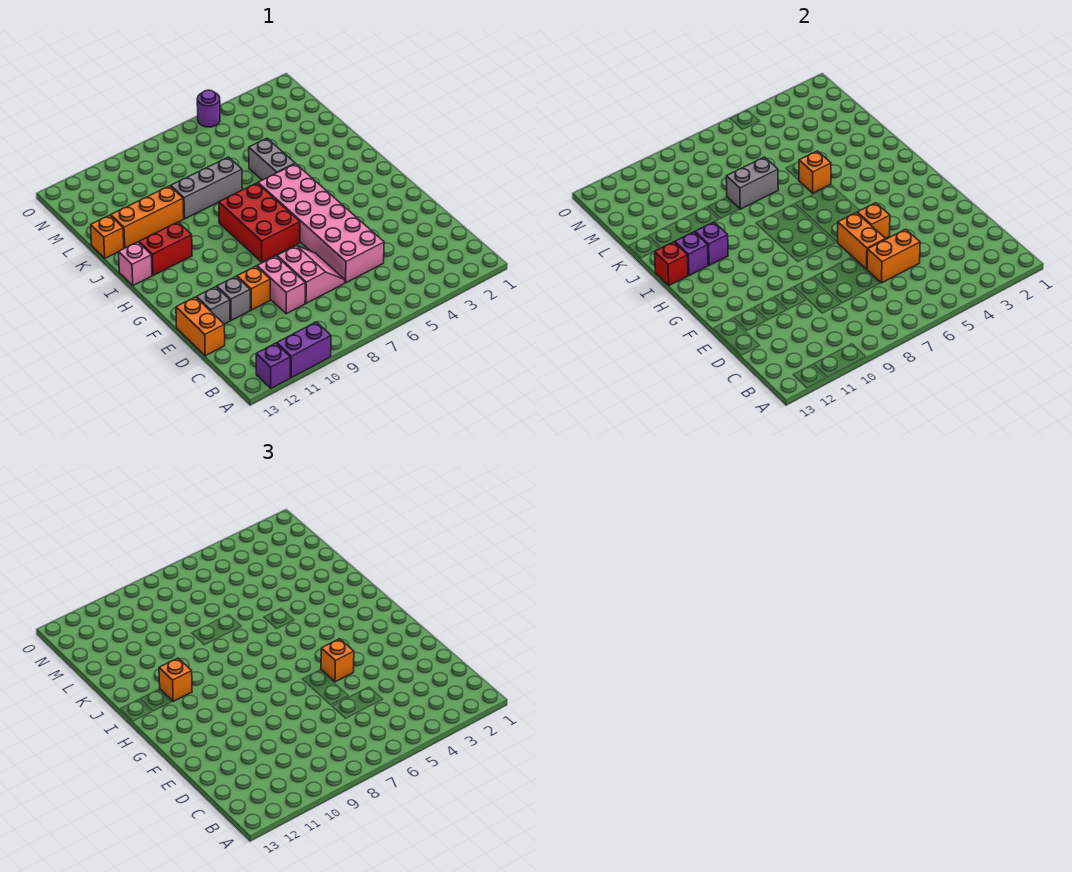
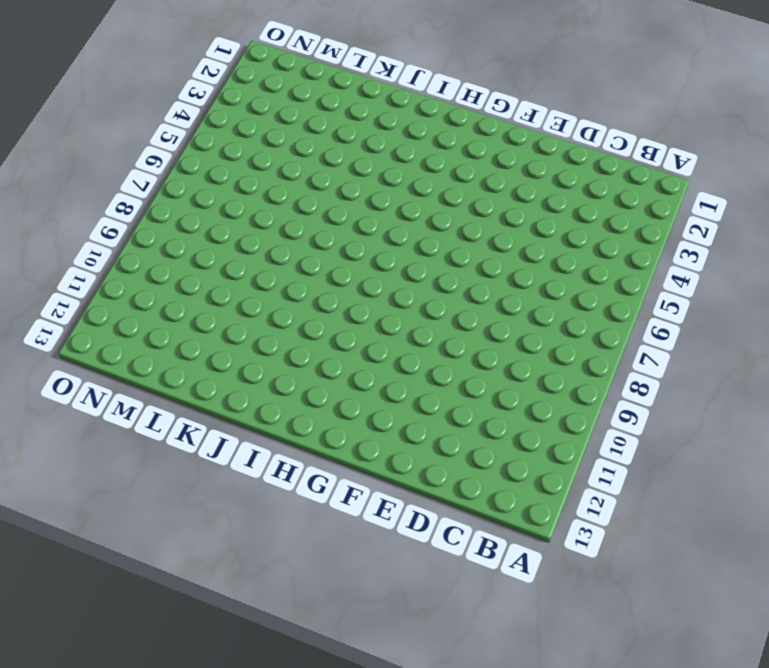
none -> purple brick A10:A11 level 1
none -> purple brick A12 level 1
none -> pink brick D5:I6 level 1

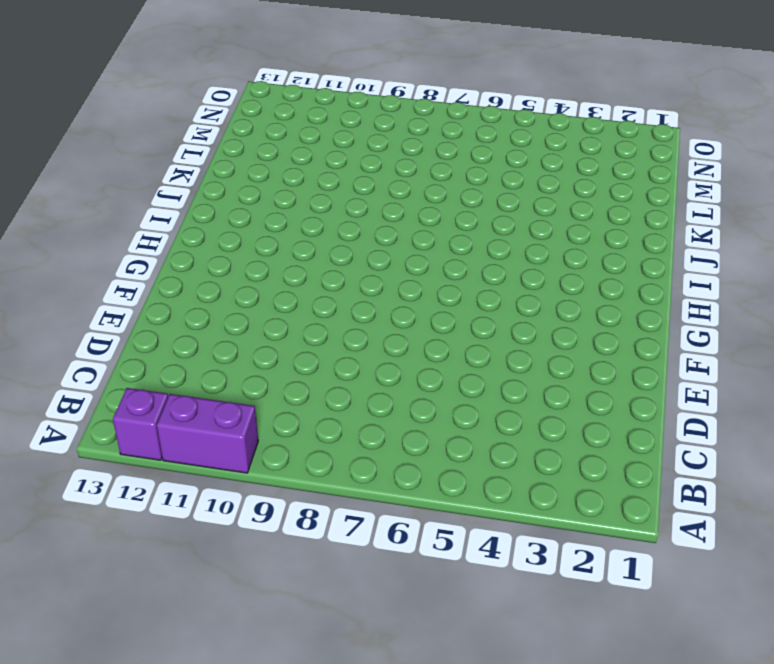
none -> pink brick D5:I6 level 1
none -> pink slope D7:E8 level 1 top 8
none -> pink brick D9:E9 level 1

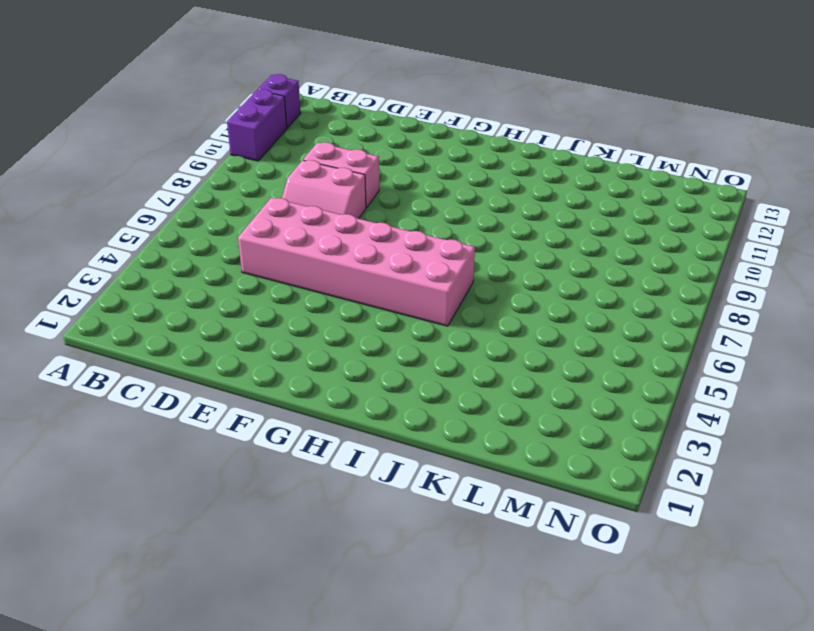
none -> orange brick D13:E13 level 1
none -> orange brick E10 level 1
none -> grey brick E11 level 1

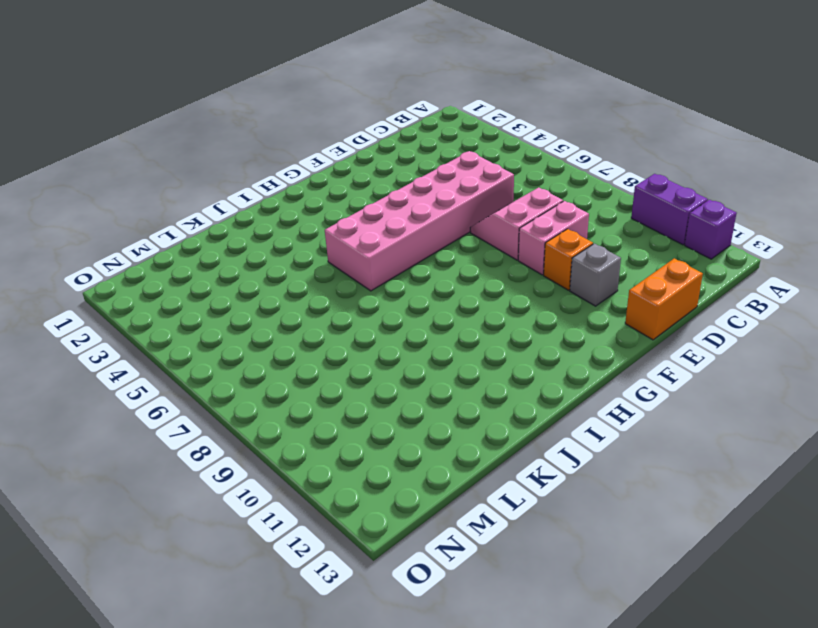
none -> grey brick E12 level 1
none -> red brick G7:I8 level 1
none -> red brick I11:I12 level 1

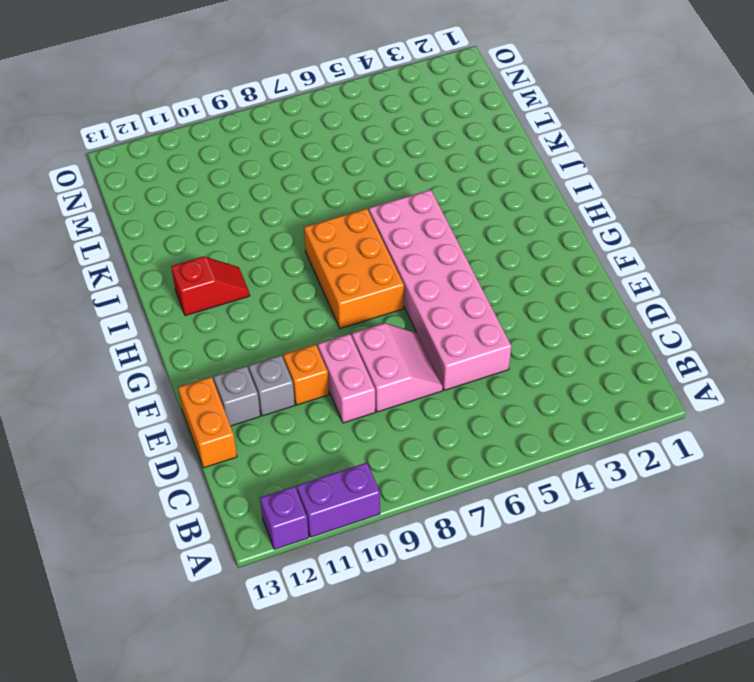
orange brick G7:I8 level 1 -> red brick G7:I8 level 1
red slope I11:I12 level 1 top 12 -> red brick I11:I12 level 1
none -> pink brick I13 level 1
none -> grey brick J5:K5 level 1
none -> grey brick K7:K9 level 1

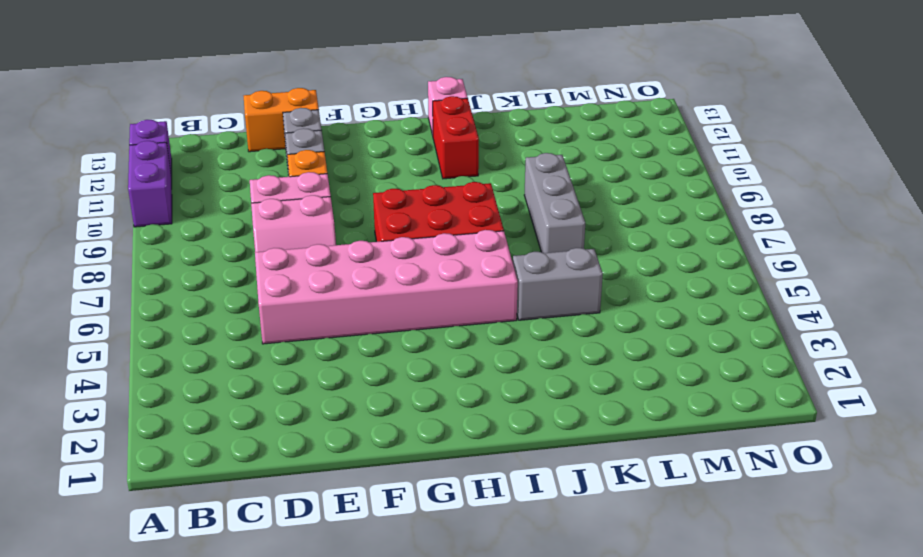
none -> orange brick K10:K12 level 1
none -> orange brick K13 level 1
none -> purple round brick O5 level 1

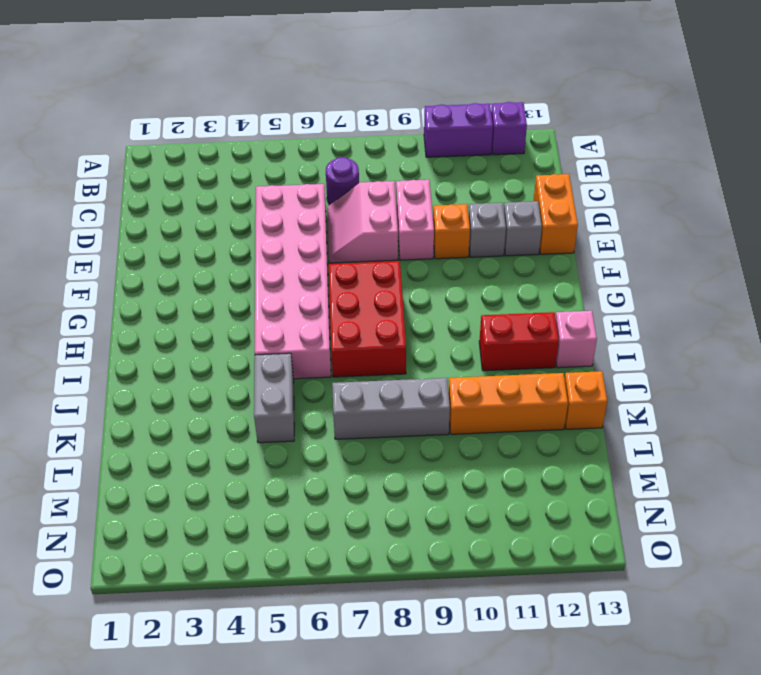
purple round brick C7 level 1 -> purple round brick O5 level 1
none -> orange brick D5:D6 level 2
none -> orange brick E6:F6 level 2
none -> orange brick F5 level 2

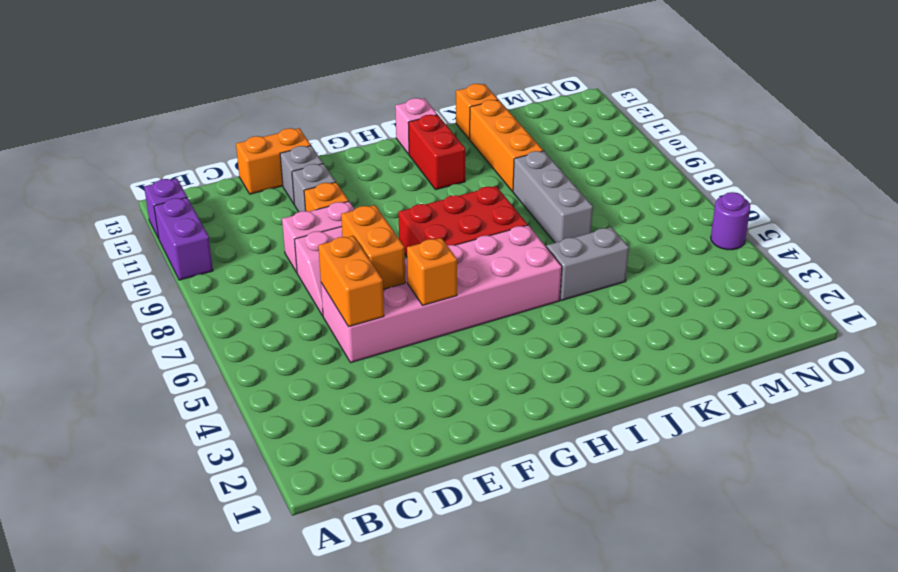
orange brick E6:E7 level 2 -> orange brick E6:F6 level 2
none -> purple brick I11 level 2
none -> purple brick I12 level 2
none -> red brick I13 level 2

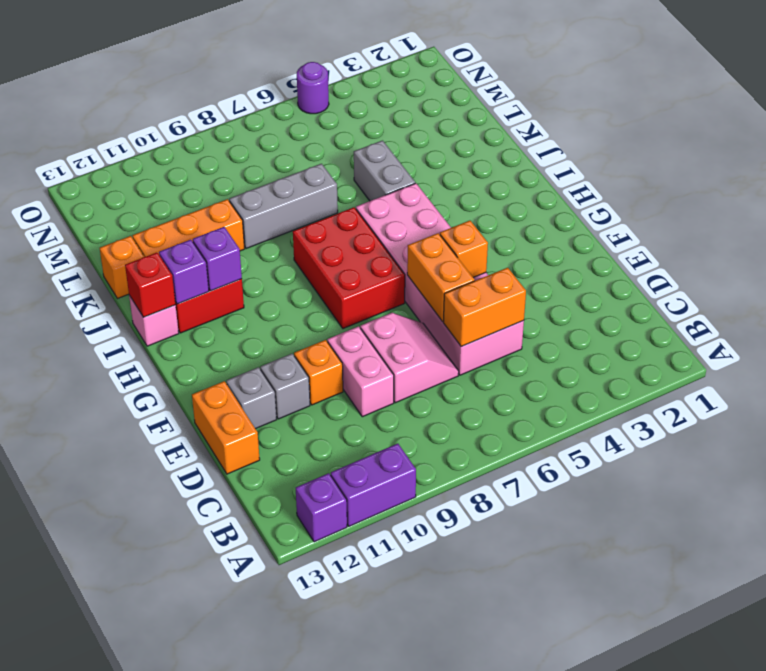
none -> orange brick J5 level 2
none -> grey brick K7:K8 level 2
none -> orange brick F5 level 3

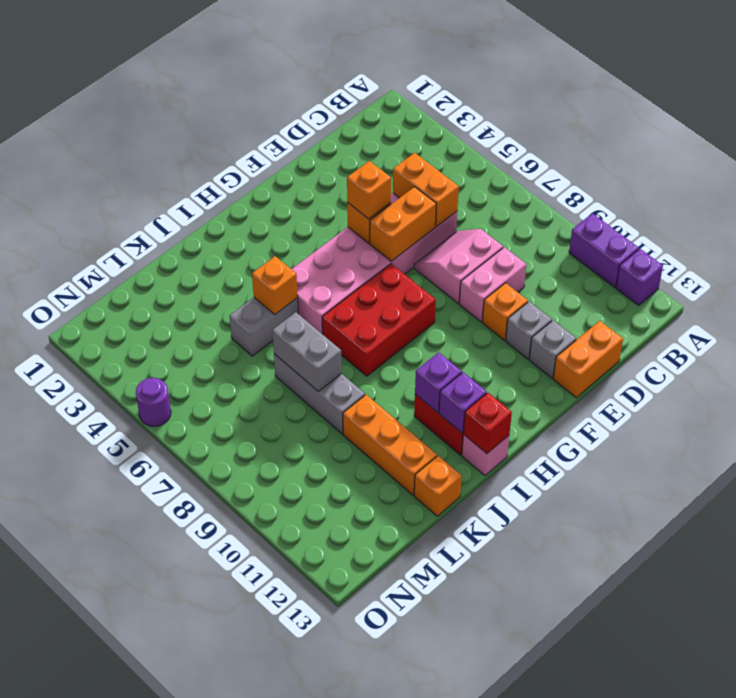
none -> orange brick I11 level 3

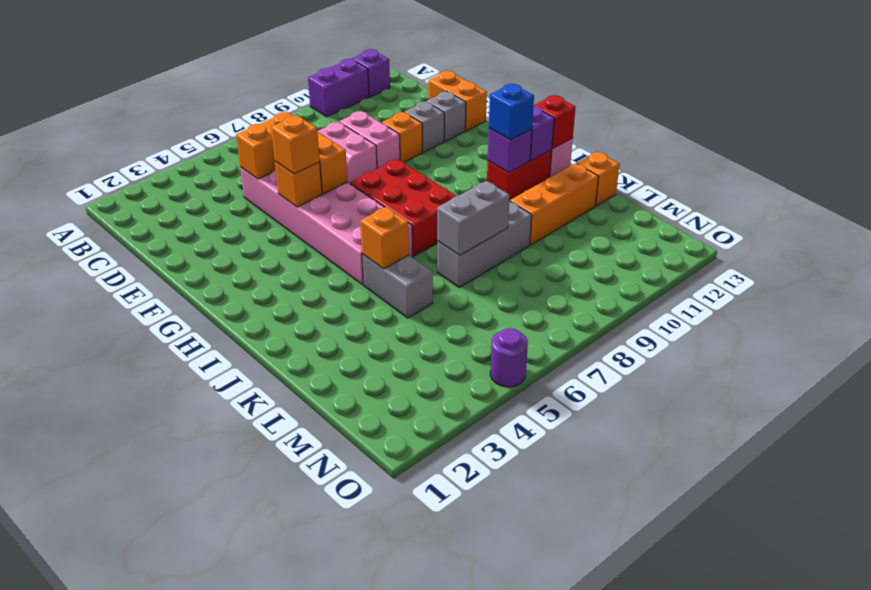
blue brick I11 level 3 -> orange brick I11 level 3

